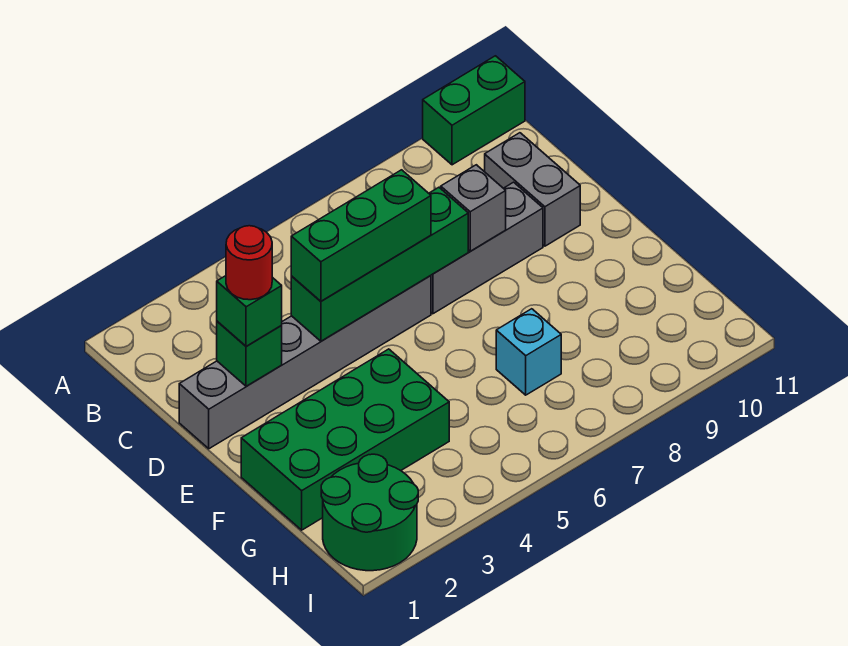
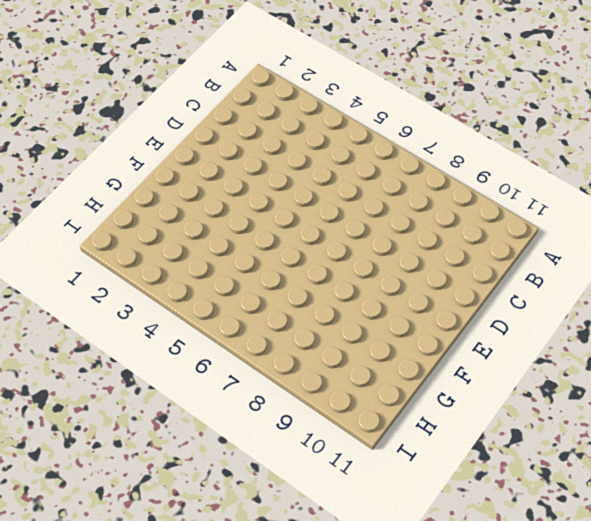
none -> green brick A10:A11 level 1
none -> grey brick C10:D10 level 1
none -> grey brick D1:D6 level 1

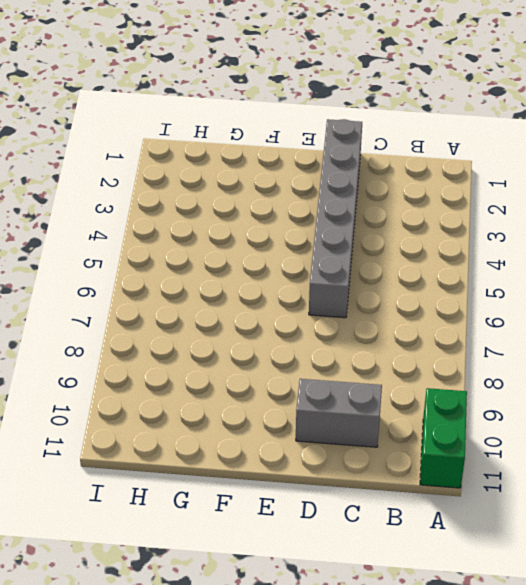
none -> grey brick D7:D9 level 1
none -> green brick F1:G4 level 1
none -> cyan brick G7 level 1

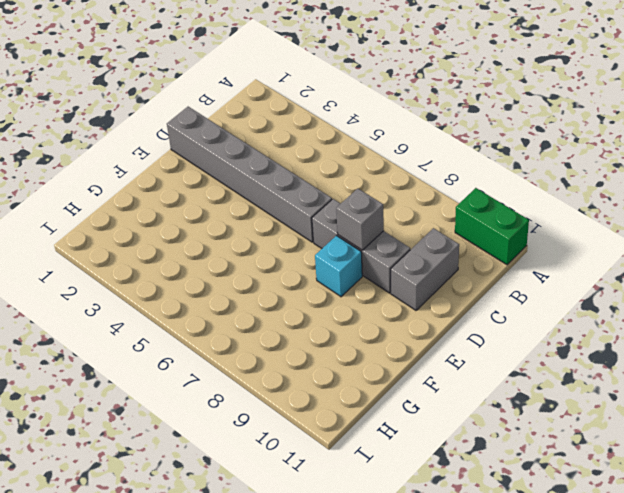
cyan brick E8 level 1 -> cyan brick G7 level 1
none -> green brick F1:G4 level 1
none -> green round brick H1:I2 level 1
none -> green brick D2 level 2

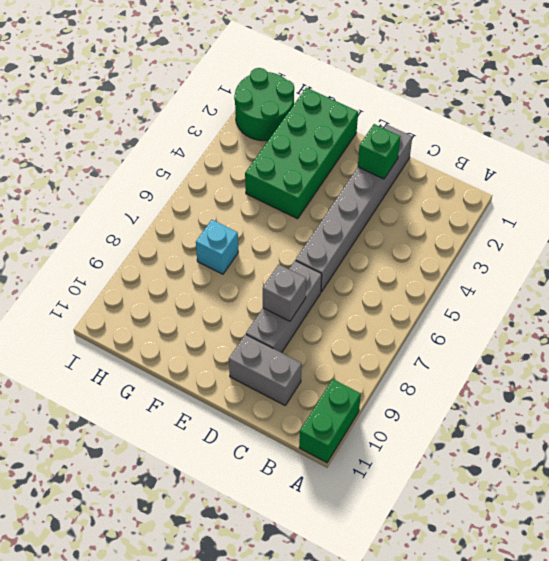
none -> green brick D4:D7 level 2
none -> green brick D2 level 3
none -> green brick D4:D6 level 3

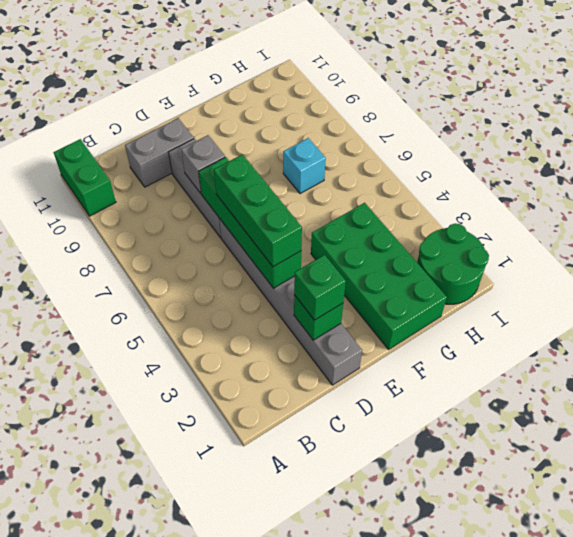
none -> red round brick D2 level 4

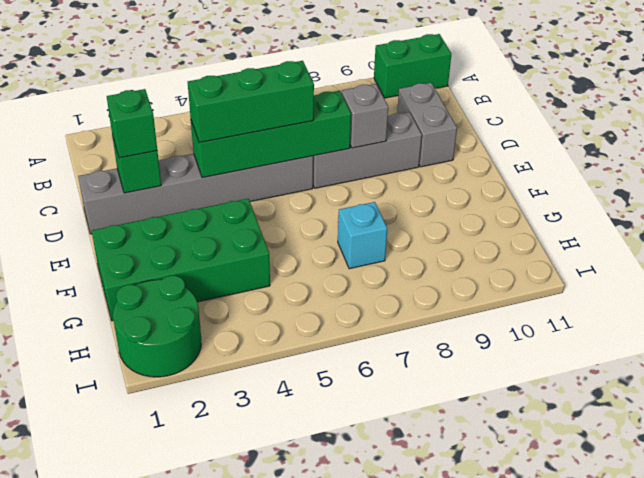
none -> red round brick D2 level 4

